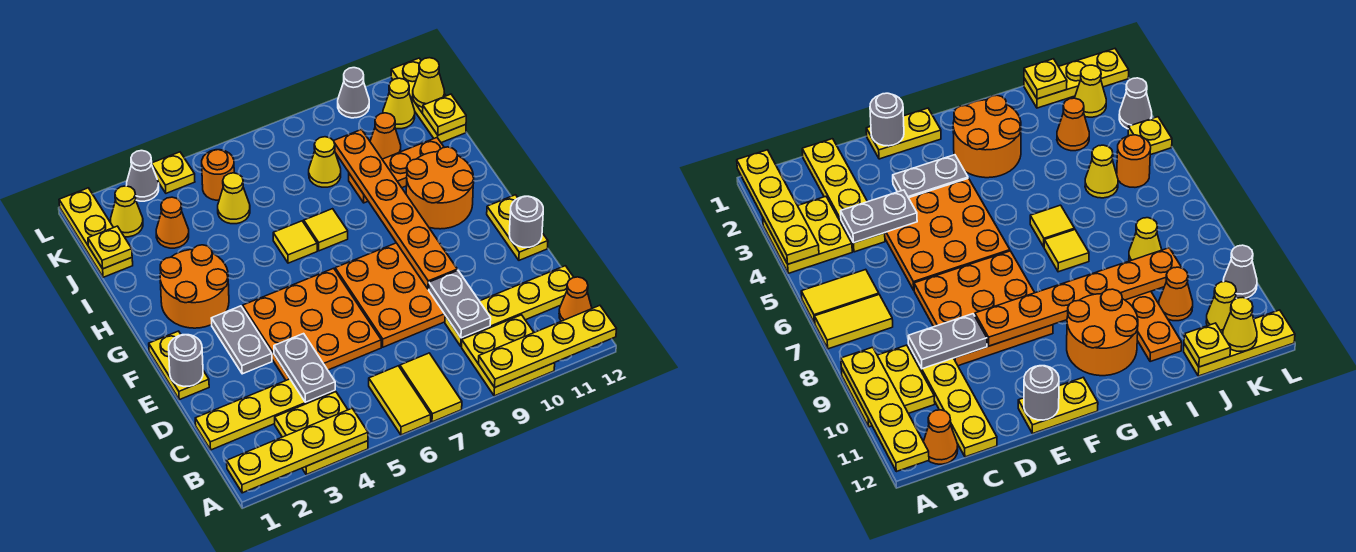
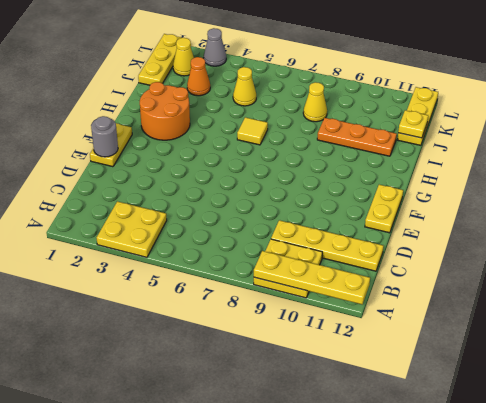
none -> yellow tile A6:B6 level 1
none -> yellow tile A7:B7 level 1
none -> orange cone B12 level 1
none -> yellow plate C1:C4 level 1

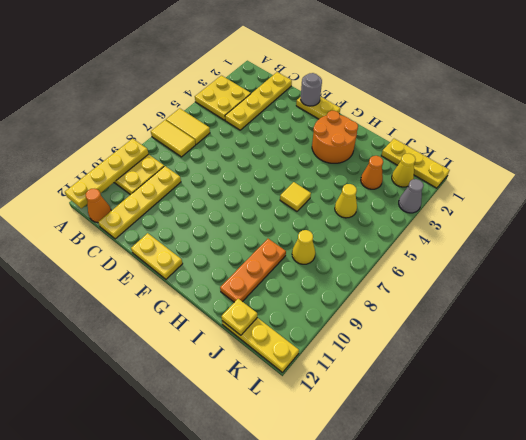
none -> orange plate D4:F6 level 1
none -> orange plate D7:F9 level 1
none -> grey plate E3:F3 level 1
none -> orange round brick G10:H11 level 1

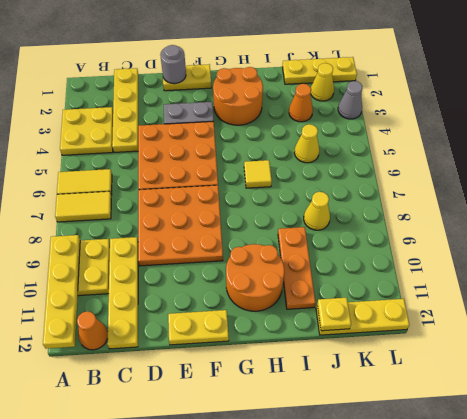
none -> yellow tile H7 level 1
none -> orange cone J10 level 1
none -> orange round brick K5 level 1
none -> yellow cone K11 level 1

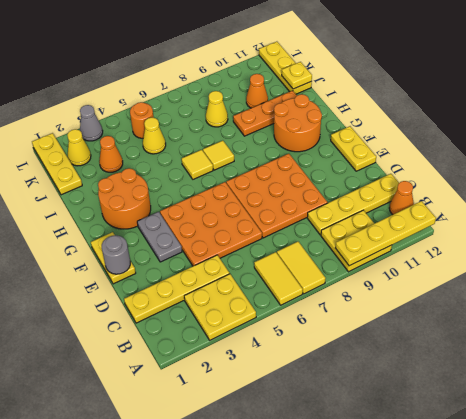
none -> yellow cone K11 level 1
none -> yellow plate L4 level 1
none -> grey cone L10 level 1
none -> yellow plate A1:A4 level 2

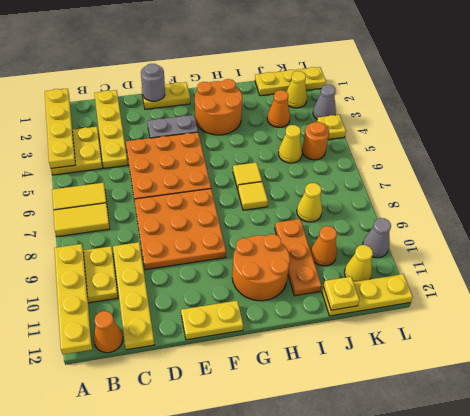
none -> grey plate C4:D4 level 2
none -> grey plate C9:D9 level 2
none -> orange plate E9:J9 level 2
none -> grey round brick E12 level 2

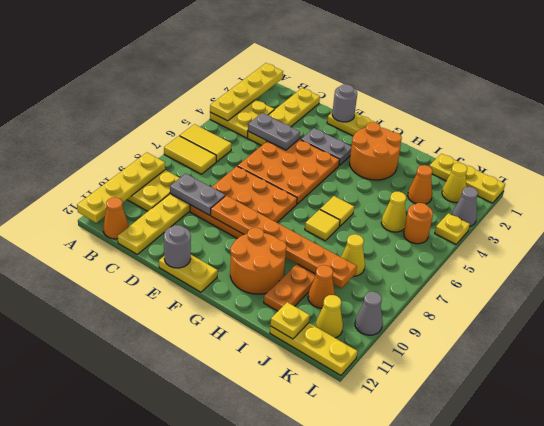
none -> yellow plate J1 level 2
none -> yellow cone K12 level 2

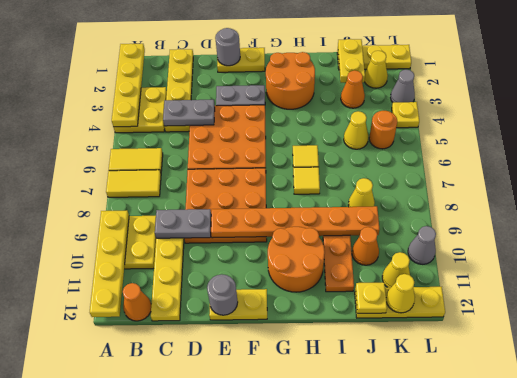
yellow plate J1:J2 level 2 -> yellow plate J1 level 2

